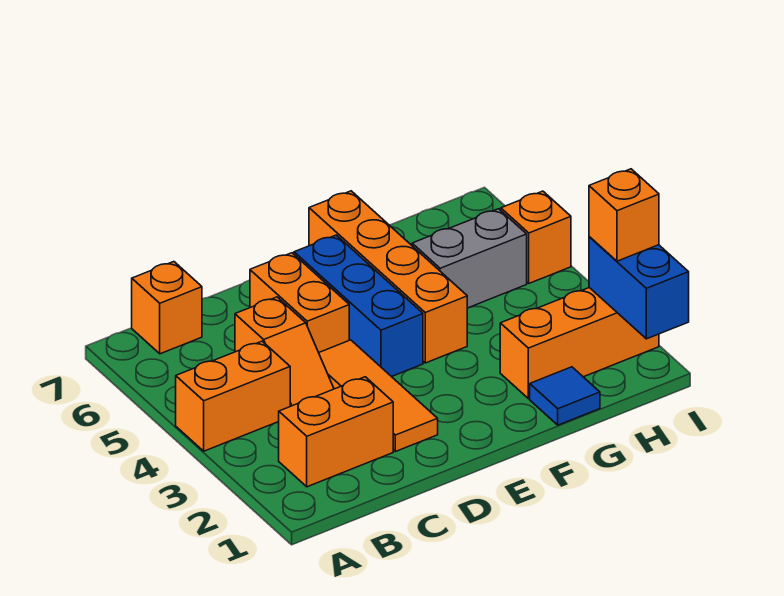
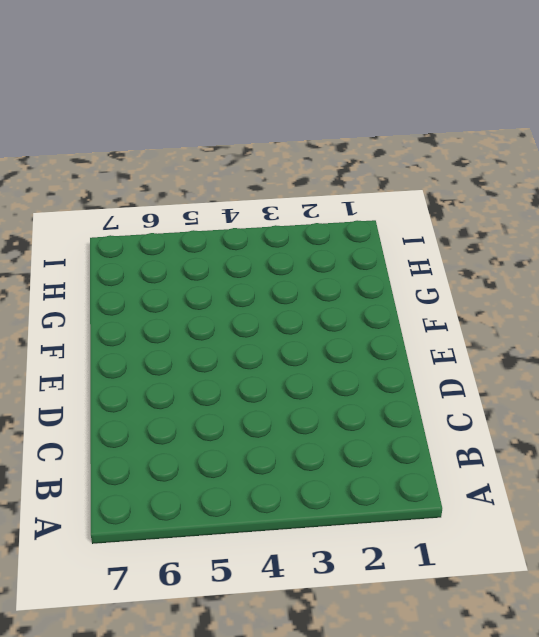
none -> orange brick A4:B4 level 1
none -> orange brick B2:C2 level 1
none -> orange brick B7 level 1

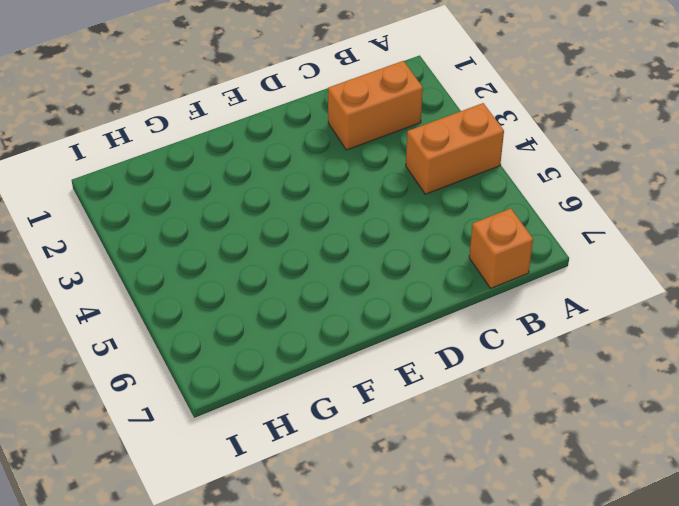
none -> orange slope C4:C5 level 1 top 5
none -> orange tile D2:D4 level 1
none -> orange brick D5:D6 level 1

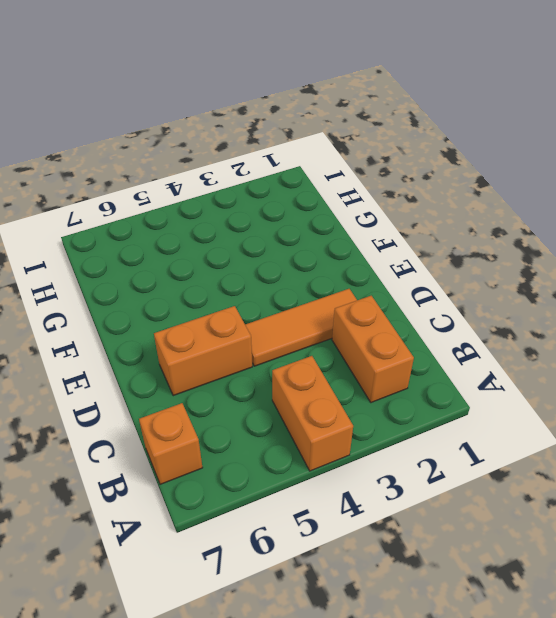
none -> orange slope C4:C5 level 1 top 5
none -> blue brick E4:E6 level 1
none -> orange brick F4:F7 level 1

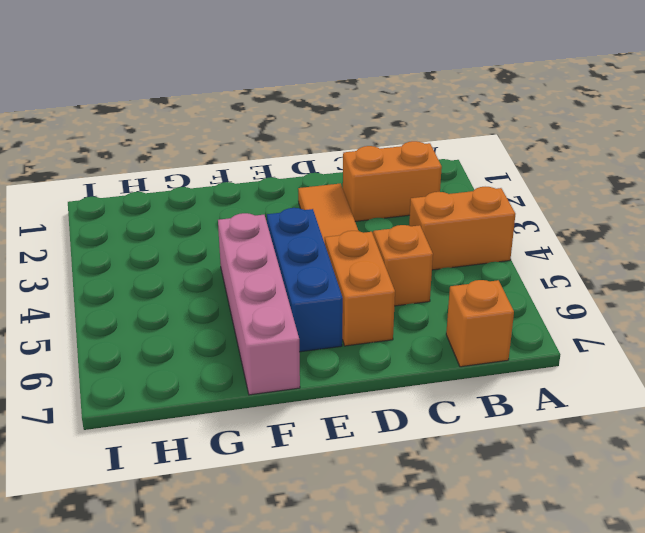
pink brick F4:F7 level 1 -> orange brick F4:F7 level 1
none -> blue tile G1 level 1
none -> orange brick G2:I2 level 1
none -> grey brick G5:H5 level 1

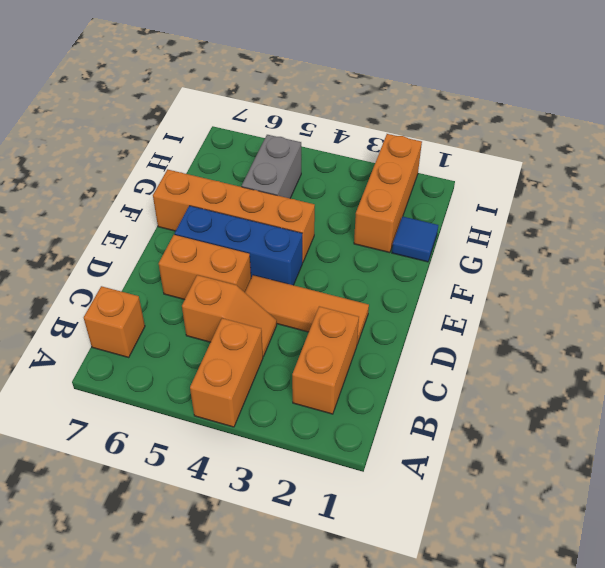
none -> orange brick I5 level 1
none -> blue brick I1:I2 level 2
none -> orange brick I2 level 3

